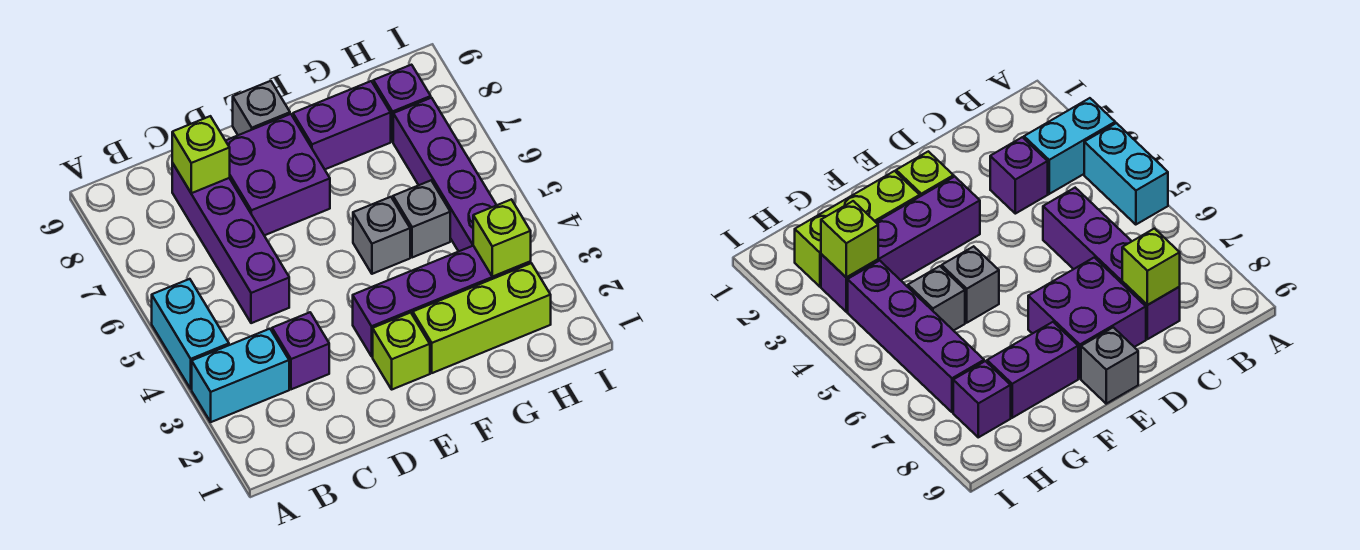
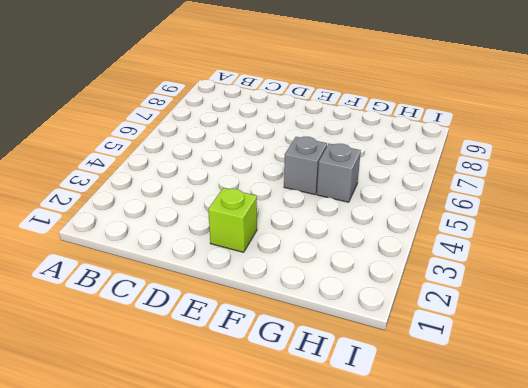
none -> cyan brick A3:B3 level 1
none -> cyan brick A4:A5 level 1
none -> purple brick C3 level 1

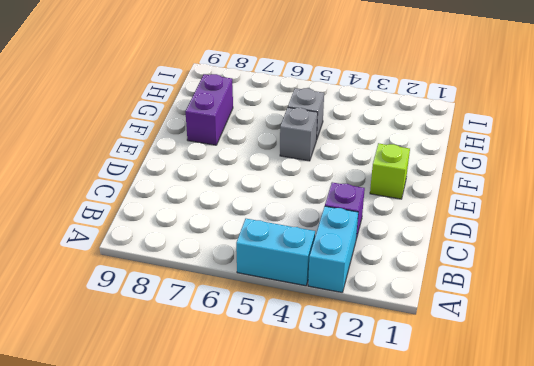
none -> purple brick C5:C8 level 1
none -> purple brick D7:E8 level 1
none -> purple brick E3:H3 level 1

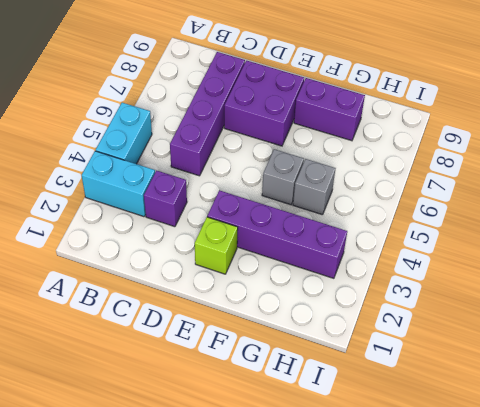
none -> grey brick E9 level 1
none -> lime brick F2:H2 level 1
none -> purple brick H4:H7 level 1

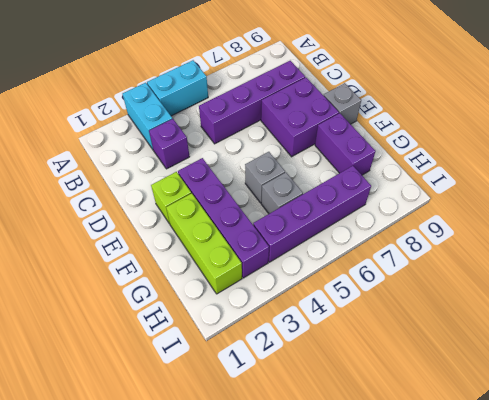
none -> purple brick H8 level 1
none -> lime brick C8 level 2
none -> lime brick H3 level 2

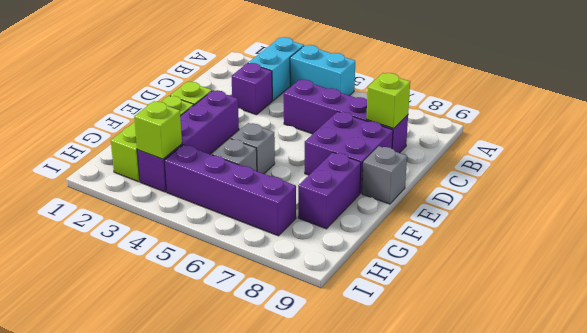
none -> purple brick H8 level 1

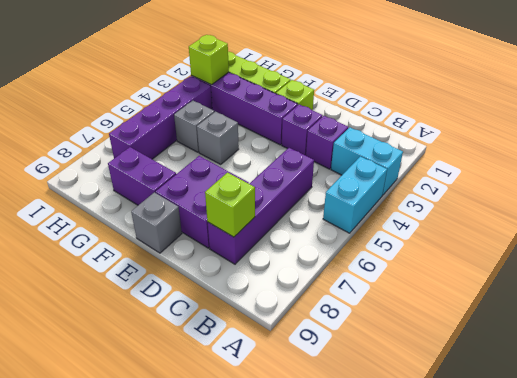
purple brick D3 level 1 -> purple brick H8 level 1

